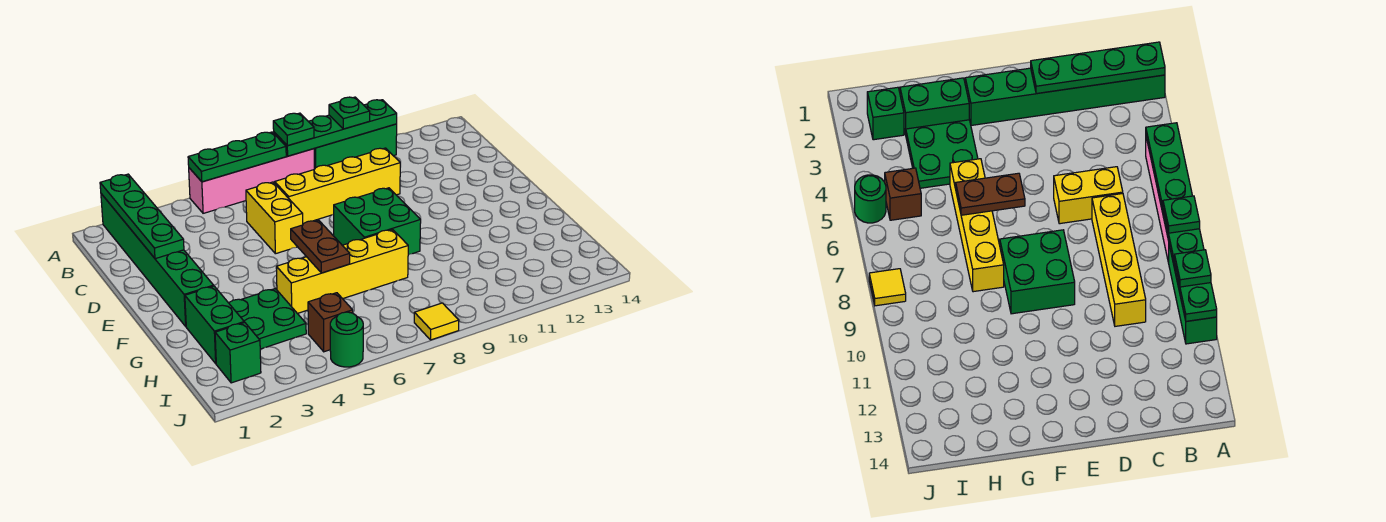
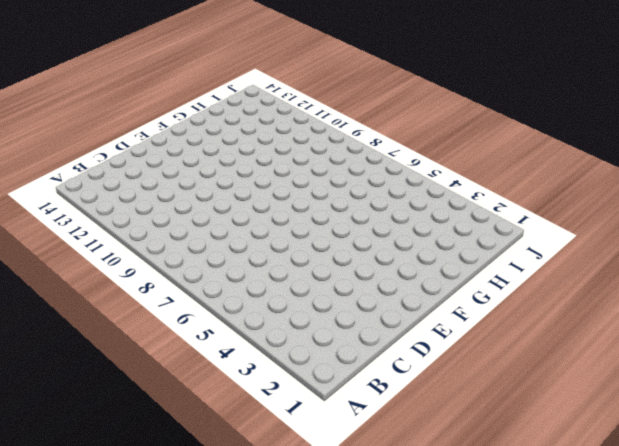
none -> green brick A2:F2 level 1
none -> pink brick A5:A8 level 1
none -> green brick A9:A11 level 1

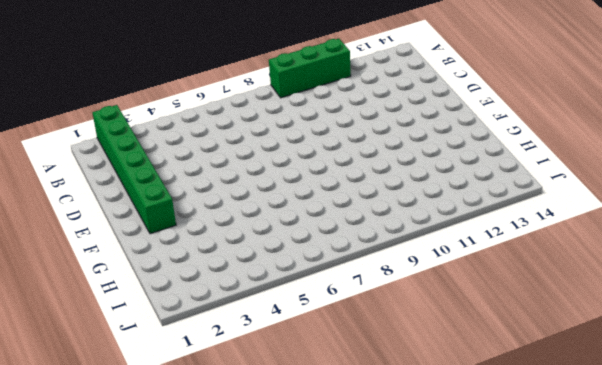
none -> pink brick A5:A8 level 1
none -> yellow brick C6:D6 level 1
none -> yellow brick C7:C10 level 1

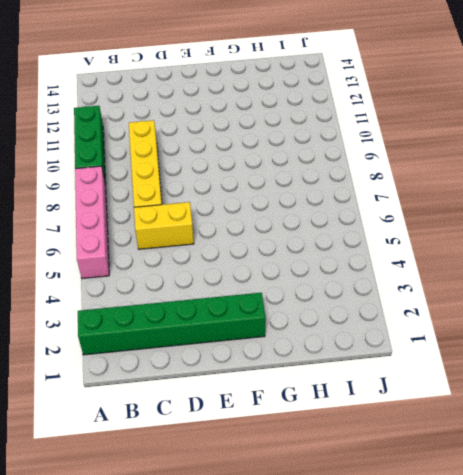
none -> green brick E8:F9 level 1
none -> green brick G2:H2 level 1
none -> green plate G3:H4 level 1

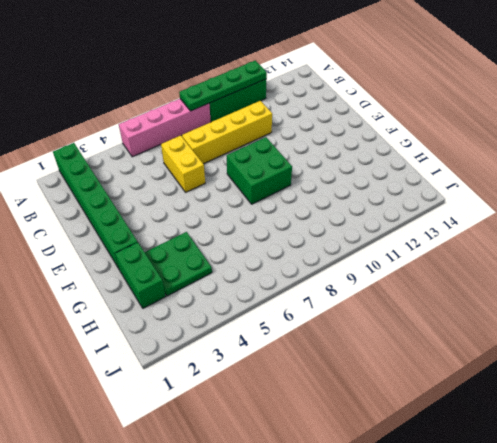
none -> yellow brick G5:G8 level 1
none -> green brick I2 level 1
none -> brown brick I5 level 1

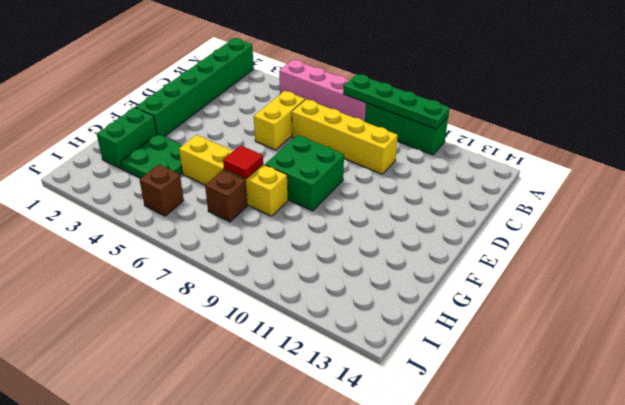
red tile G7 level 2 -> none
brown brick H7 level 1 -> none
none -> green brick I2 level 1
none -> green round brick J5 level 1
none -> yellow tile J8 level 1

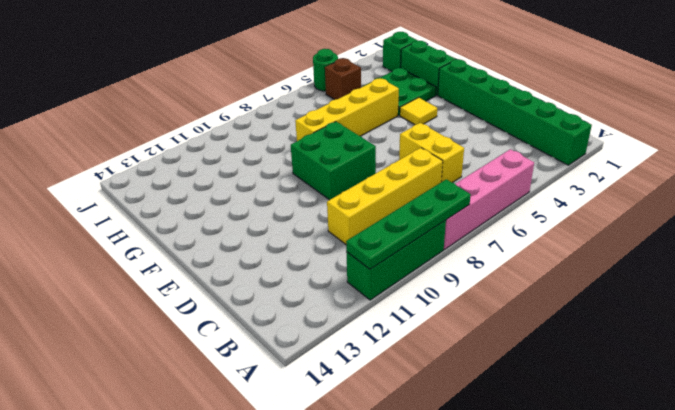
yellow tile F4 level 1 -> yellow tile J8 level 1
none -> green plate A2:D2 level 2
none -> green plate A5:A7 level 2
none -> brown plate F6:G6 level 2

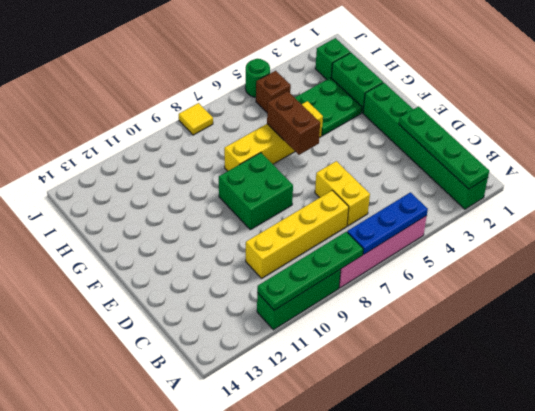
blue plate A5:A7 level 2 -> green plate A5:A7 level 2
brown brick F6:G6 level 2 -> brown plate F6:G6 level 2
none -> green plate A8 level 3
none -> green plate A10 level 3

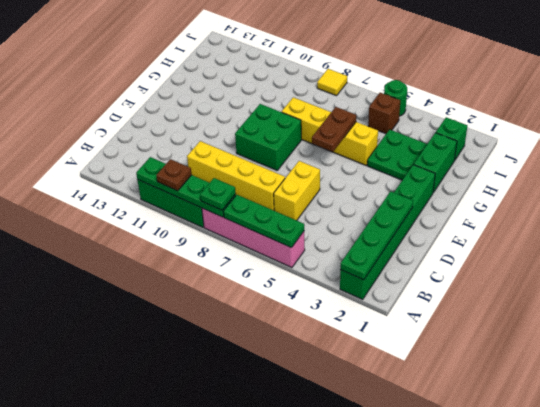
brown plate A10 level 3 -> green plate A10 level 3

